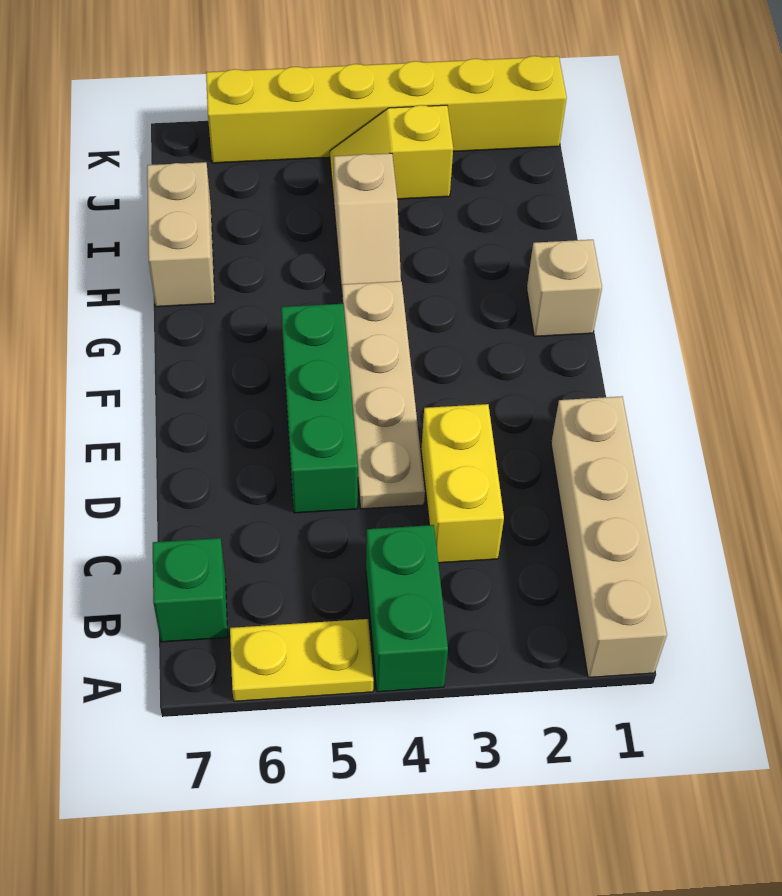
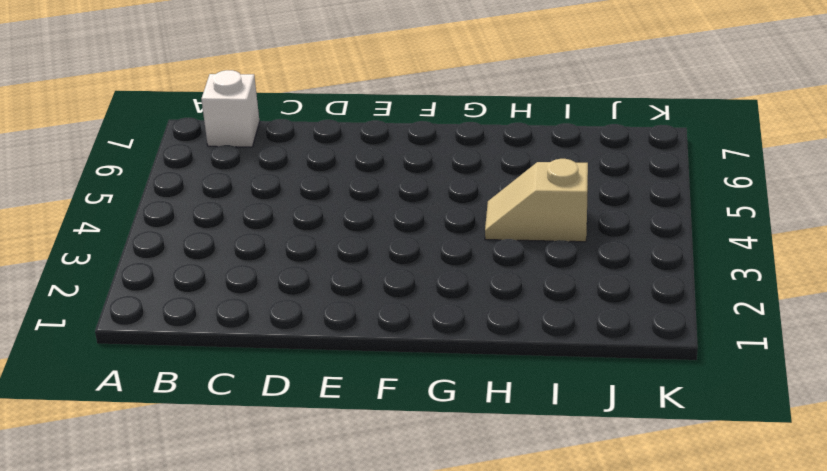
white brick B7 level 1 -> green brick B7 level 1
none -> tan brick A1:D1 level 1
none -> green brick A4:B4 level 1
none -> yellow plate A5:A6 level 1

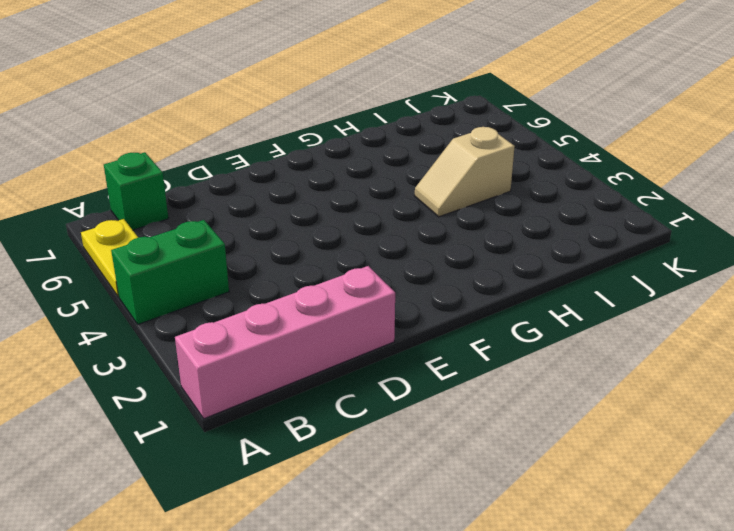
pink brick A1:D1 level 1 -> tan brick A1:D1 level 1
none -> yellow brick C3:D3 level 1
none -> tan plate D4:G4 level 1
none -> green brick D5:F5 level 1

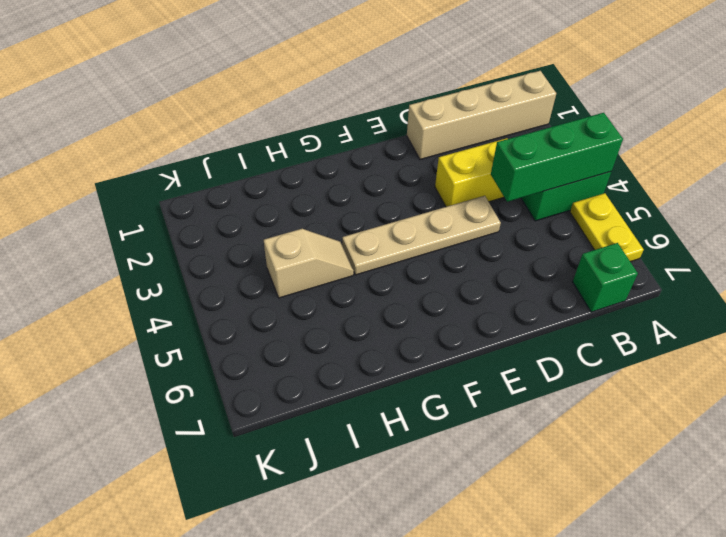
green brick A4:C4 level 2 -> green brick D5:F5 level 1
none -> tan brick G1 level 1
none -> tan brick H7:I7 level 1
none -> yellow slope J3:J4 level 1 top 3

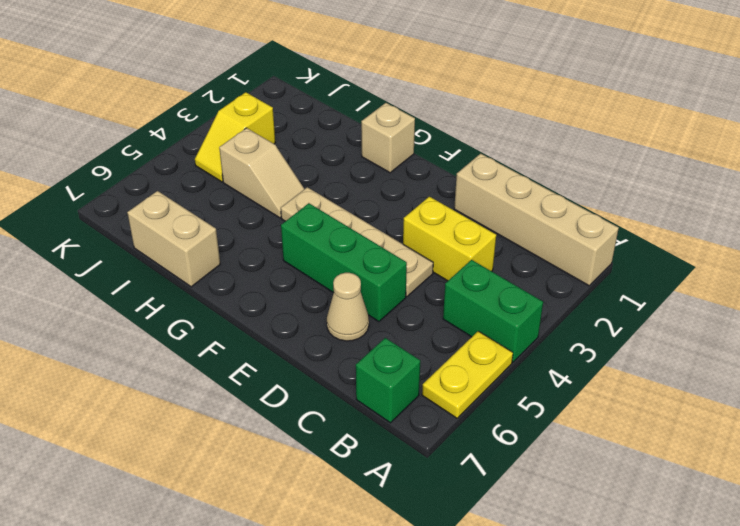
tan cone D6 level 1 -> none
none -> yellow brick K1:K6 level 1

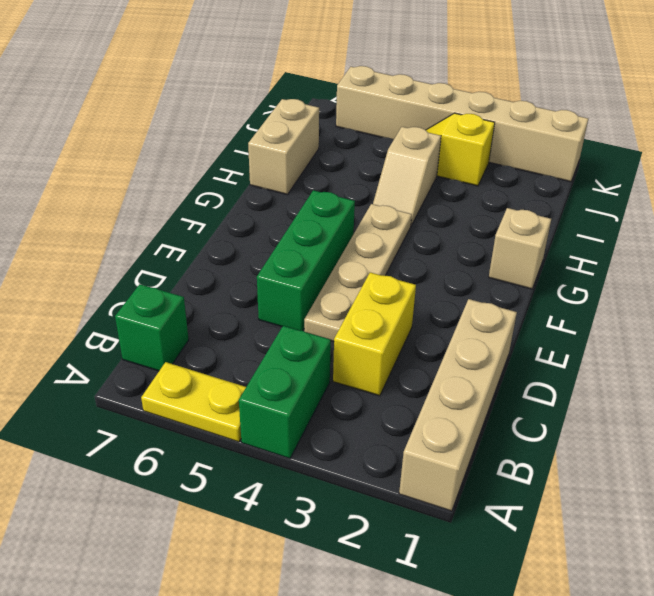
tan brick K1:K6 level 1 -> yellow brick K1:K6 level 1

